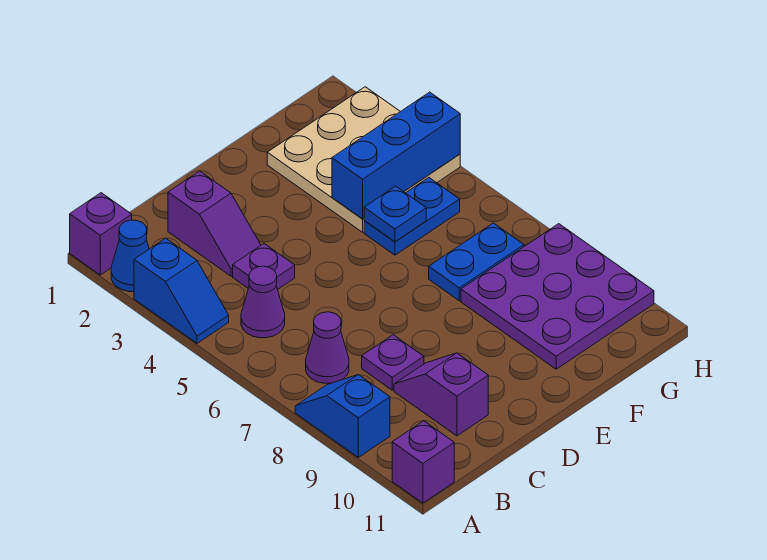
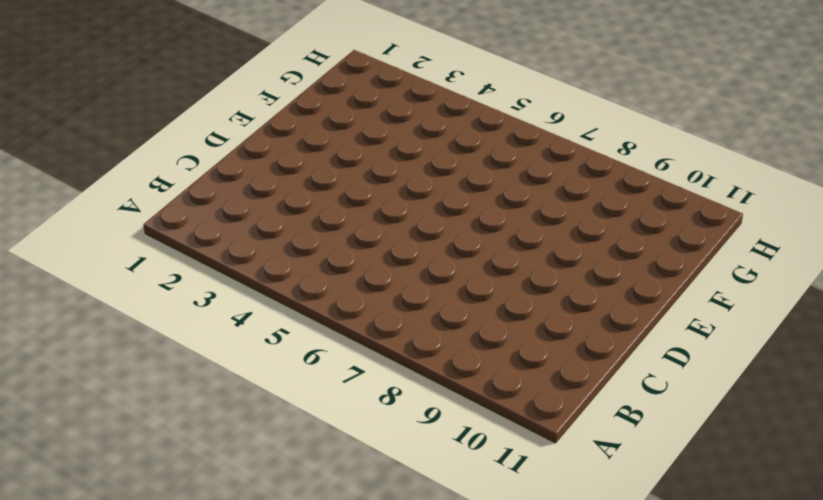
none -> purple brick A1 level 1
none -> blue cone A2 level 1
none -> blue slope A3:A4 level 1 top 3

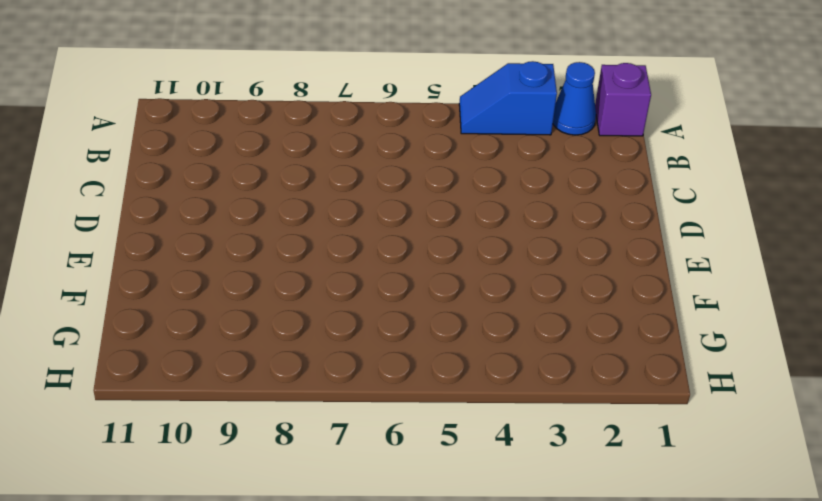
none -> blue slope A8:A9 level 1 top 9
none -> purple brick A11 level 1
none -> purple cone B5 level 1

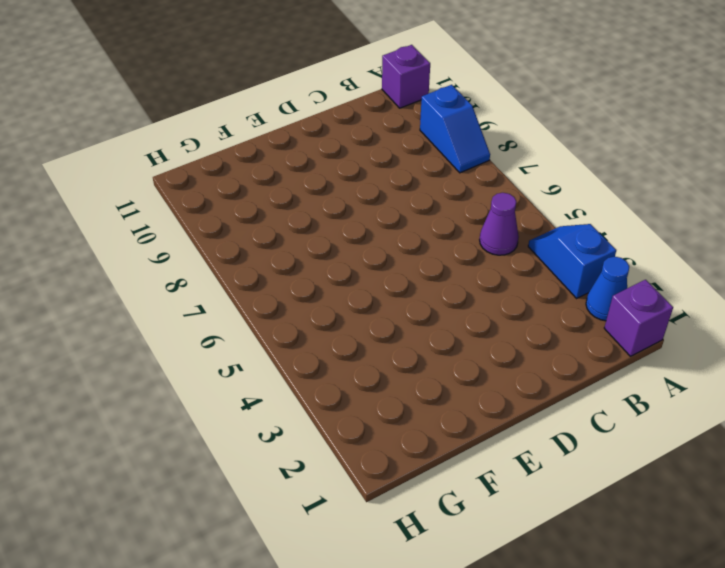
none -> purple cone B7 level 1
none -> purple slope C2:C3 level 1 top 2
none -> purple plate C4 level 1

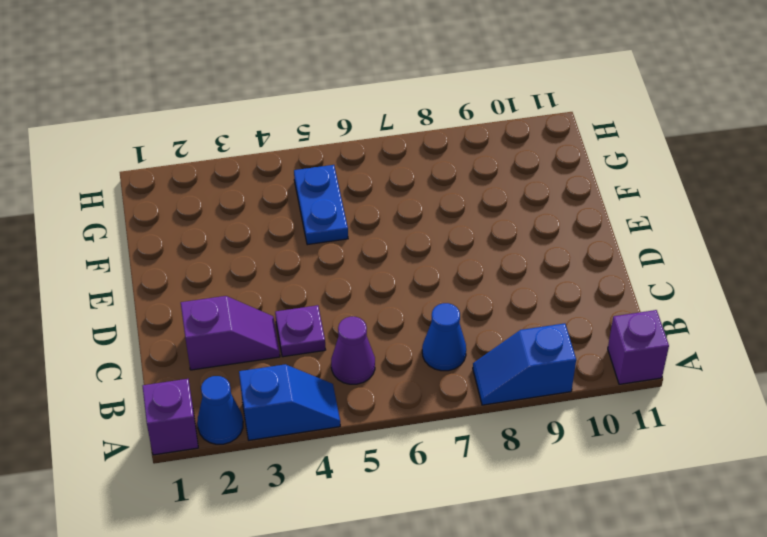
blue cone B7 level 1 -> purple cone B7 level 1
none -> purple plate C8 level 1
none -> purple slope C9:C10 level 1 top 10
none -> tan plate F2:H4 level 1

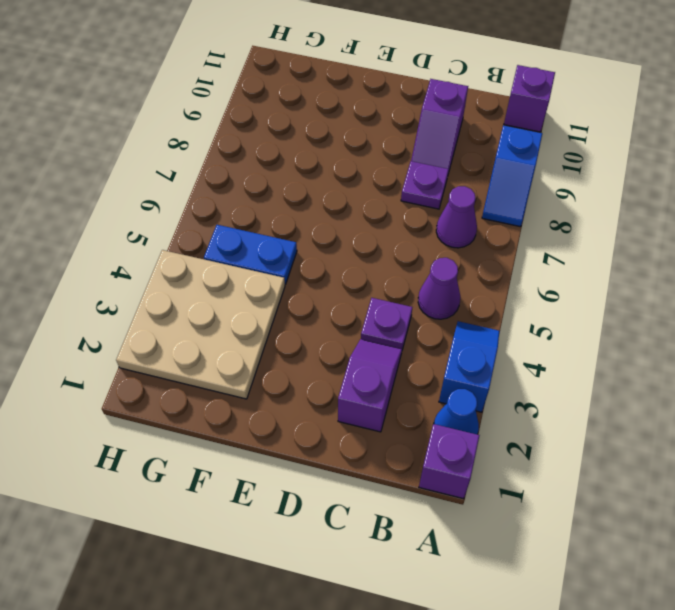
none -> blue plate F7:G7 level 1
none -> purple plate F8:H10 level 1
none -> blue brick F4:H4 level 2

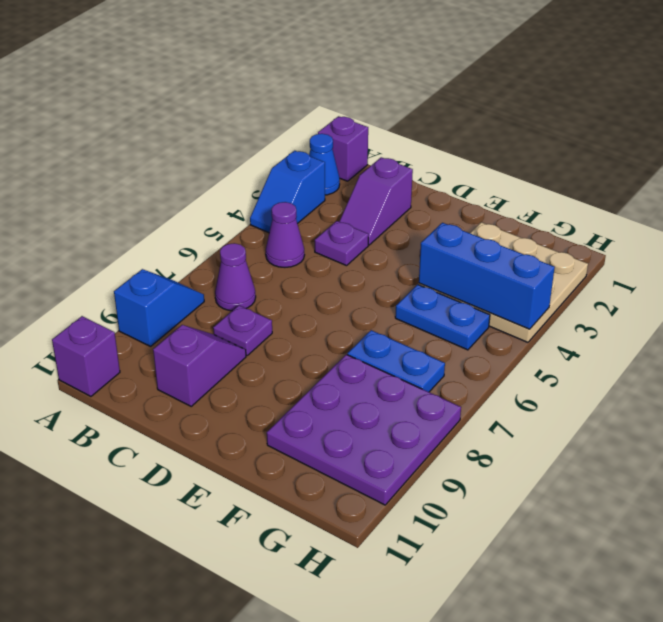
none -> blue plate F5 level 2

